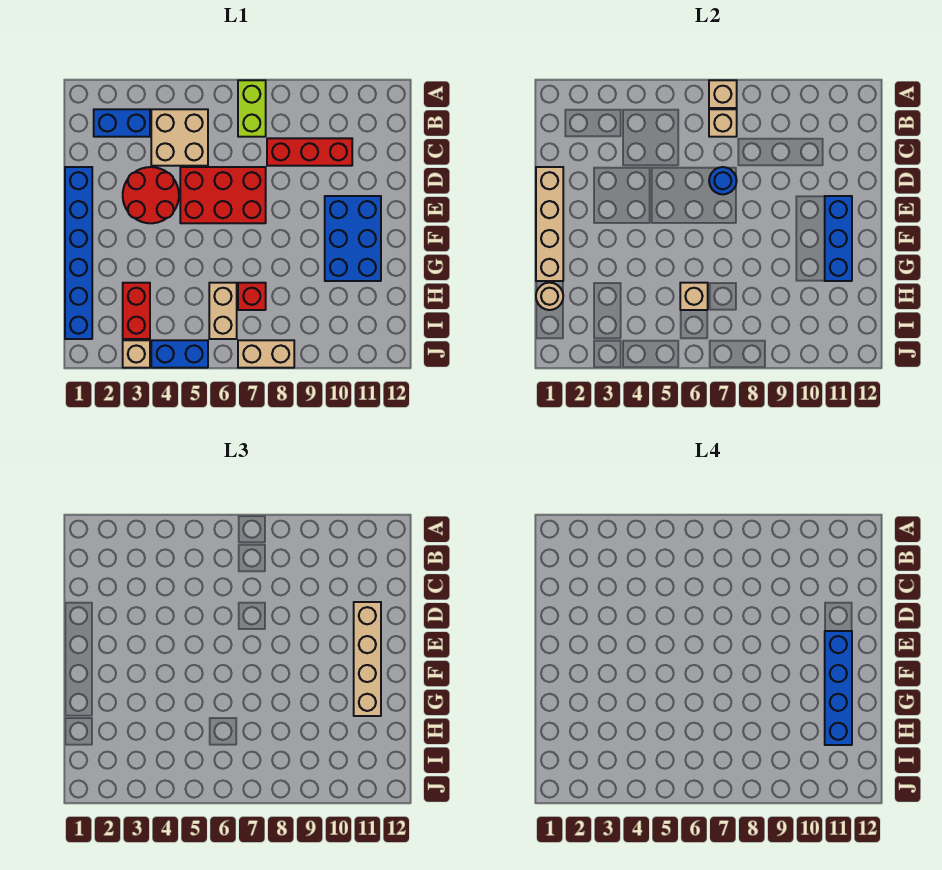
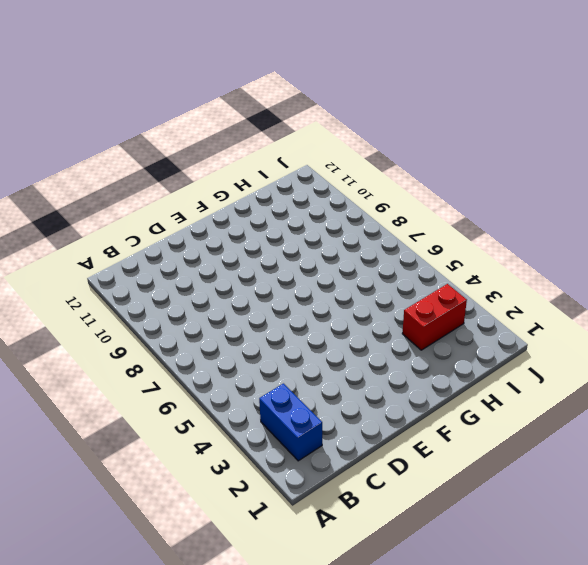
none -> lime brick A7:B7 level 1
none -> tan brick B4:C5 level 1
none -> red brick C8:C10 level 1

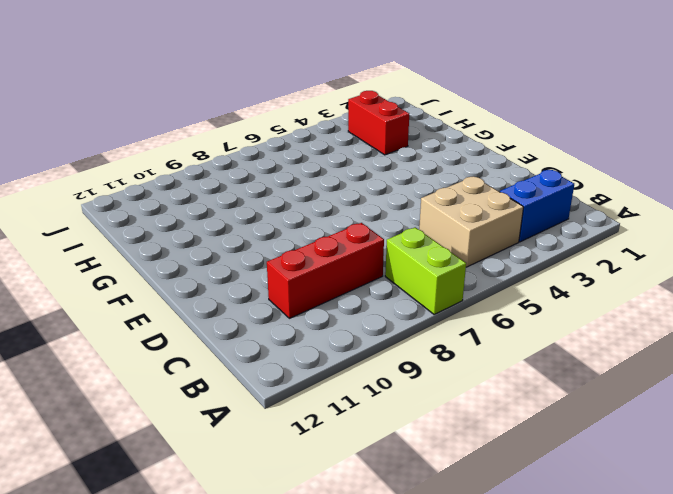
none -> blue brick D1:I1 level 1
none -> red round brick D3:E4 level 1
none -> red brick D5:E7 level 1

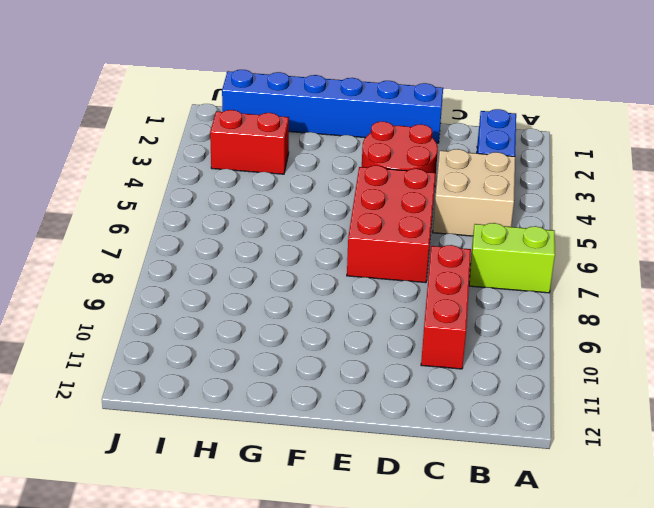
none -> blue brick E10:G11 level 1
none -> tan brick H6:I6 level 1
none -> red brick H7 level 1

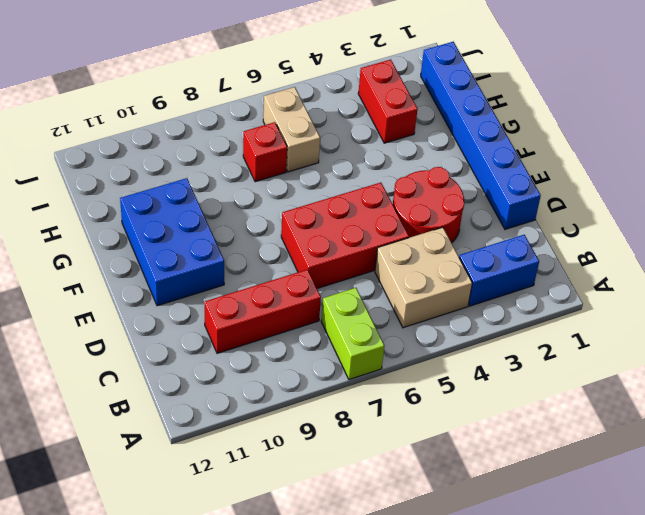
none -> tan brick J3 level 1
none -> blue brick J4:J5 level 1
none -> tan brick J7:J8 level 1

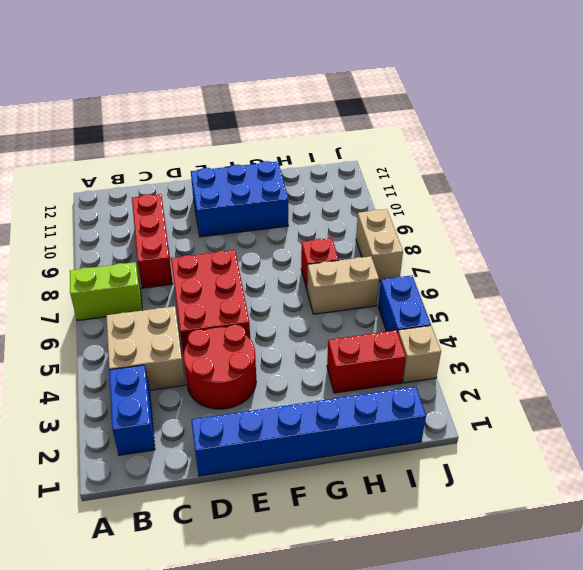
none -> tan brick A7 level 2
none -> tan brick B7 level 2
none -> tan brick D1:G1 level 2

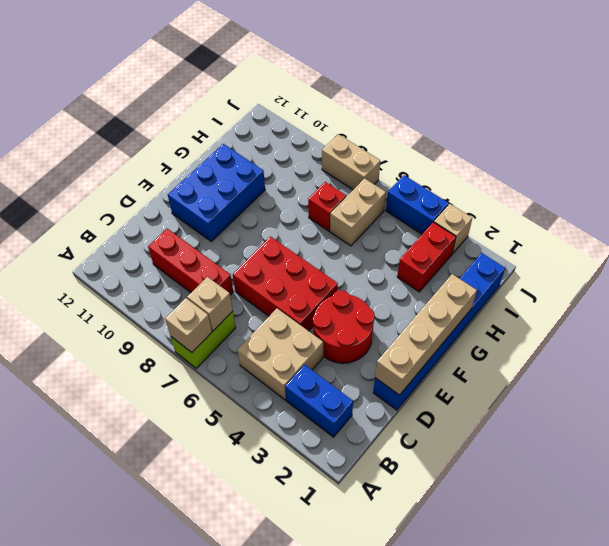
none -> blue round brick D7 level 2
none -> blue brick E11:G11 level 2
none -> tan round brick H1 level 2

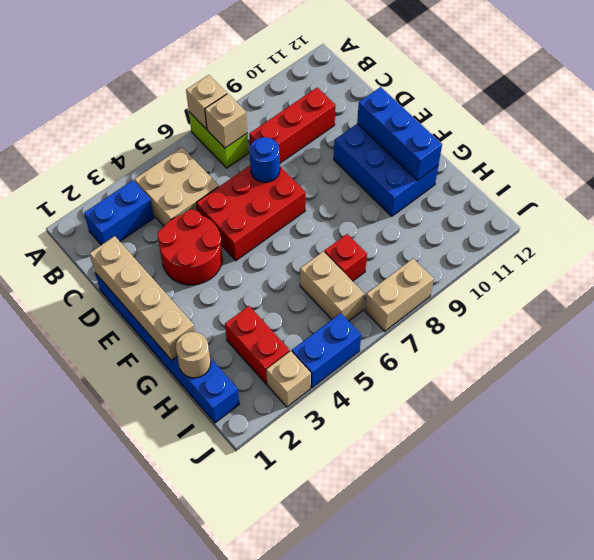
none -> tan brick H6 level 2
none -> tan brick D11:G11 level 3
none -> blue brick E11:H11 level 4

